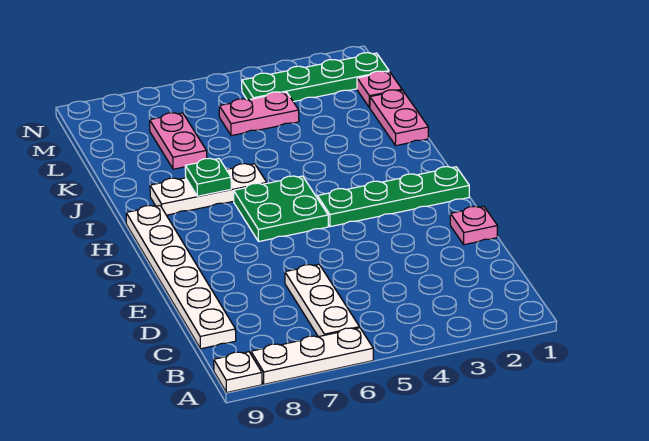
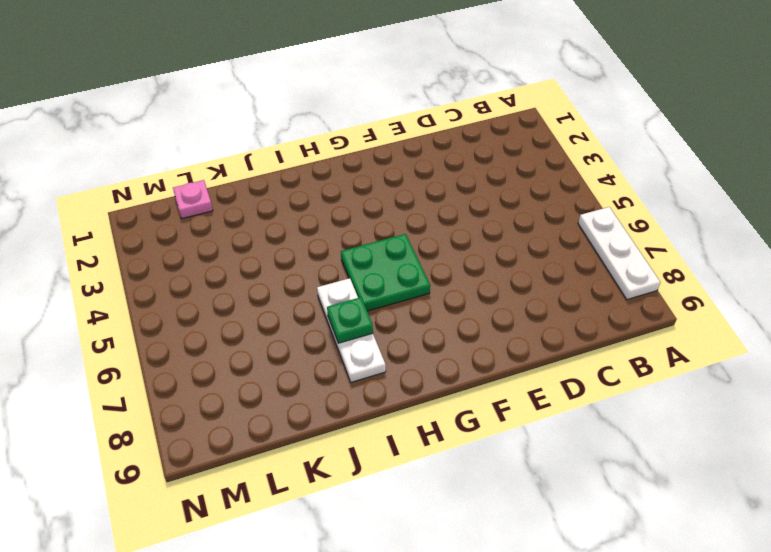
none -> white plate A9 level 1
none -> white plate B6:D6 level 1
none -> white plate C9:H9 level 1

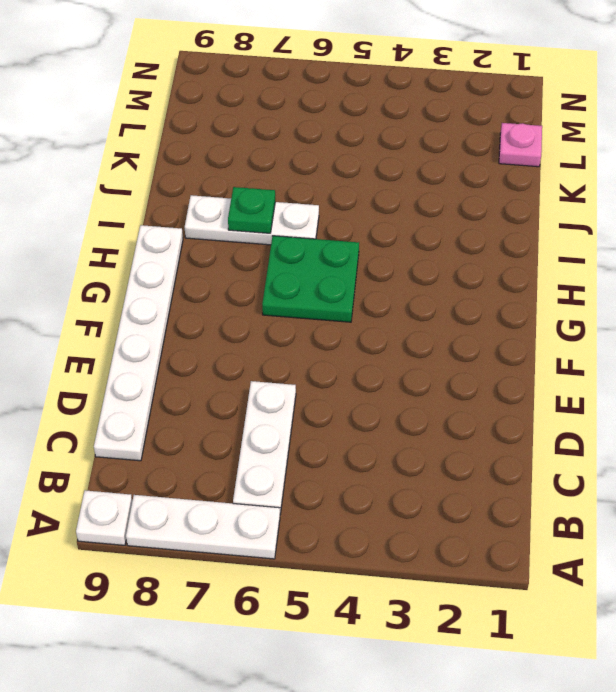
none -> pink plate E1 level 1
none -> green plate G1:G4 level 1
none -> pink plate J1:K1 level 1

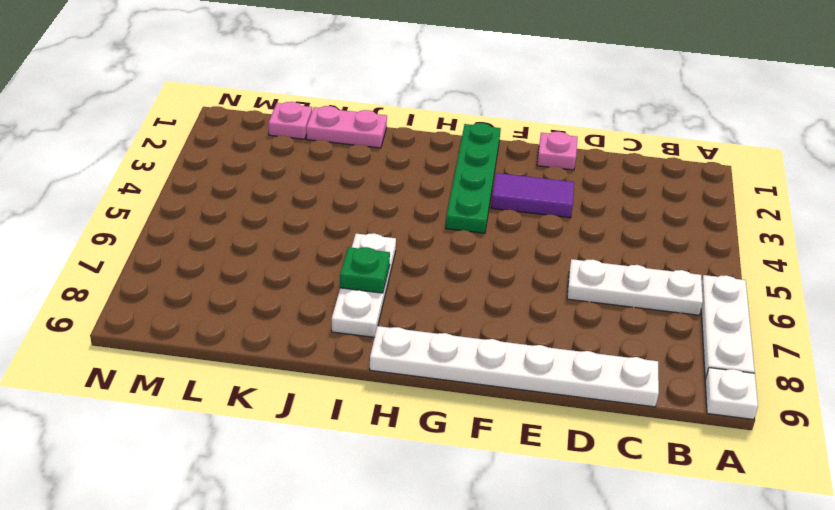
purple tile E3:F3 level 1 -> none
none -> green plate G5:H6 level 1
none -> pink plate K7:L7 level 1
none -> pink plate L4:L5 level 1

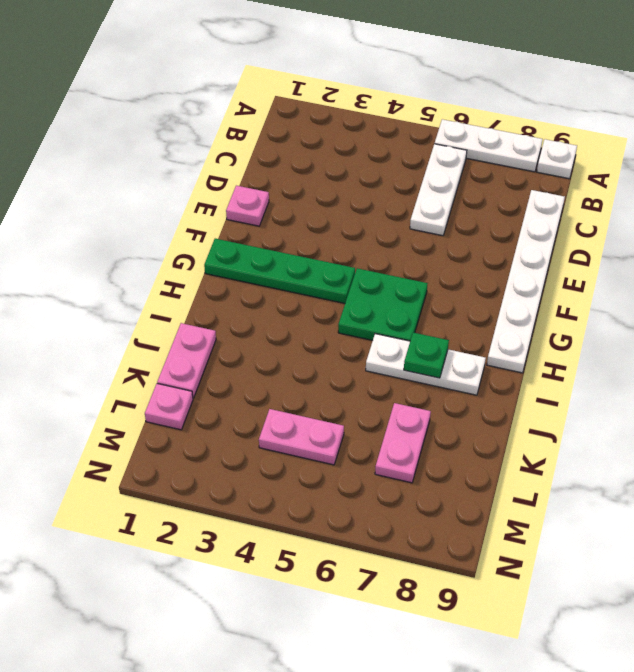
none -> green plate M1:M4 level 1

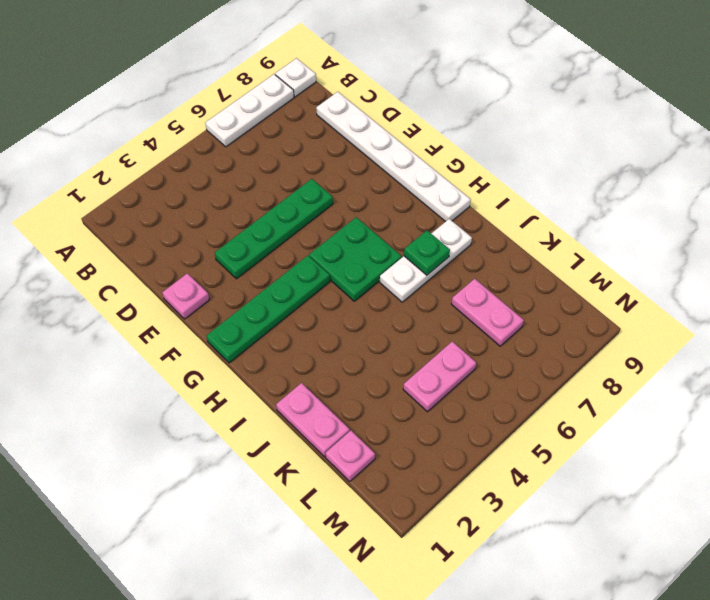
green plate E3:E6 level 1 -> green plate M1:M4 level 1
none -> white plate B6:D6 level 1

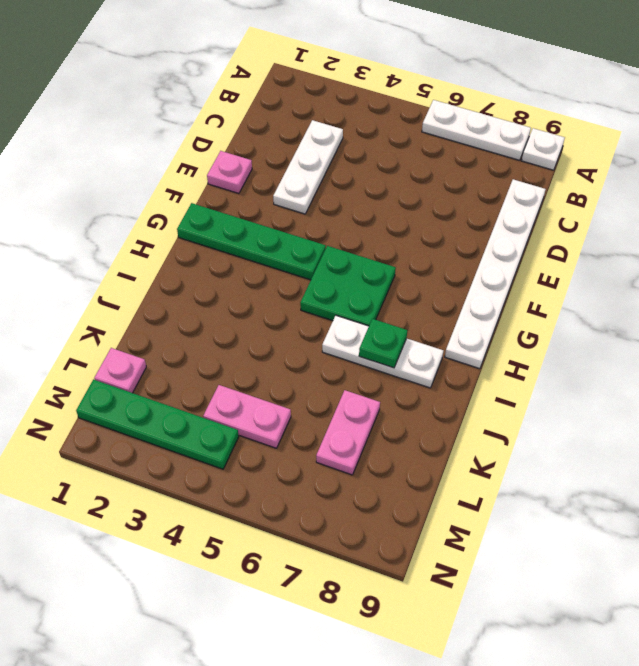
white plate C3:E3 level 1 -> white plate B6:D6 level 1
none -> pink plate J1:K1 level 1

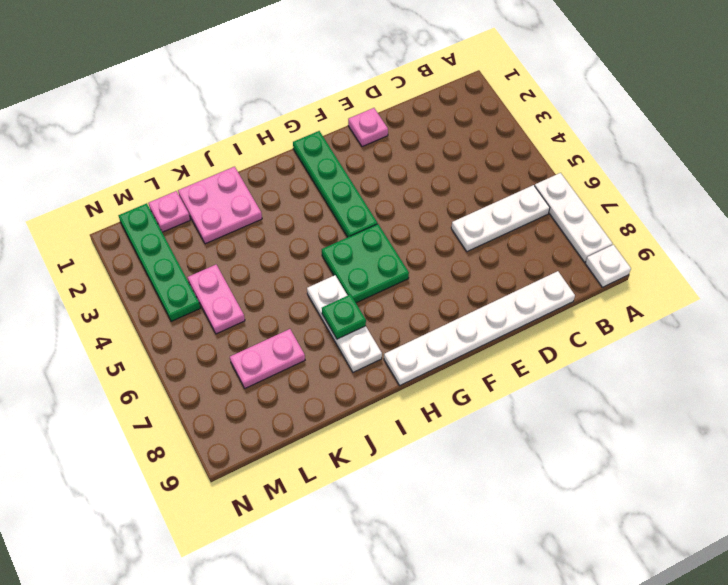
pink plate J1:K2 level 1 -> pink plate J1:K1 level 1

